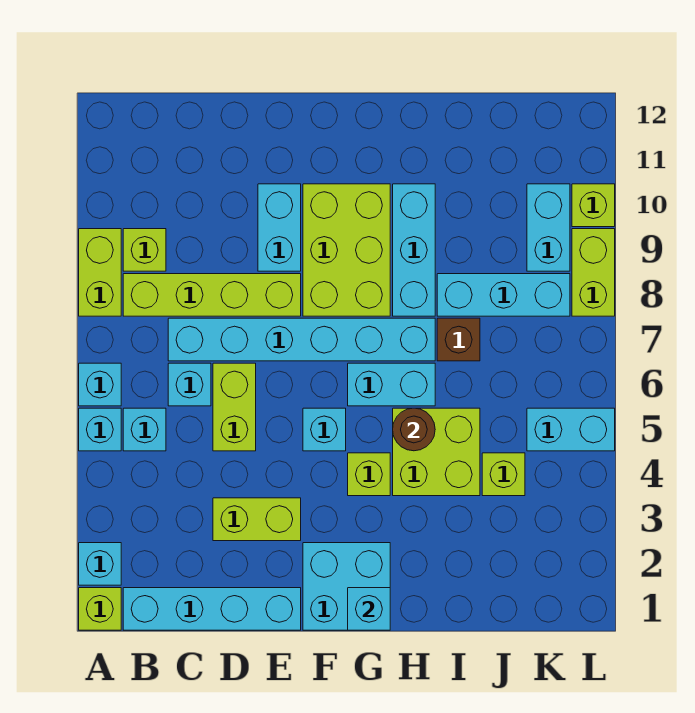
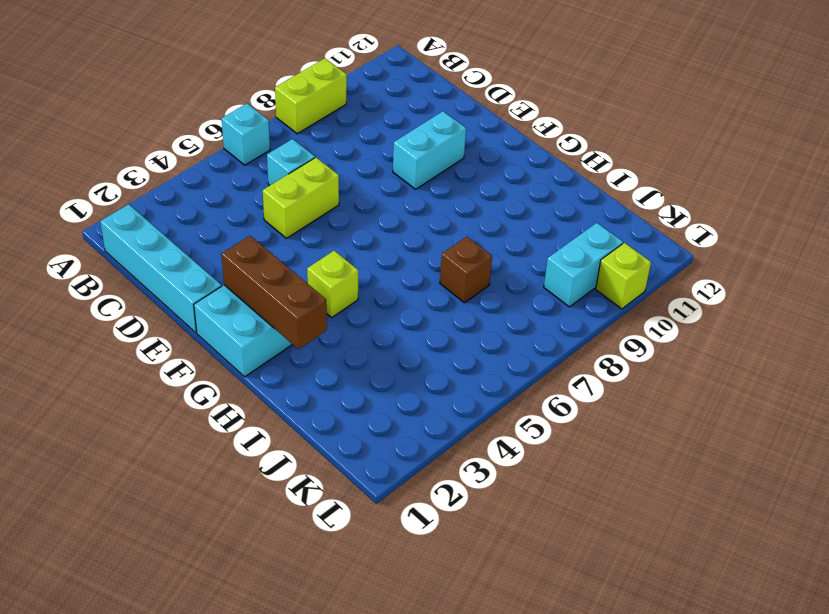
brown brick F2:H2 level 2 -> none
none -> lime brick A1 level 1
none -> cyan brick A2 level 1
none -> cyan brick A5 level 1
none -> cyan brick B5 level 1

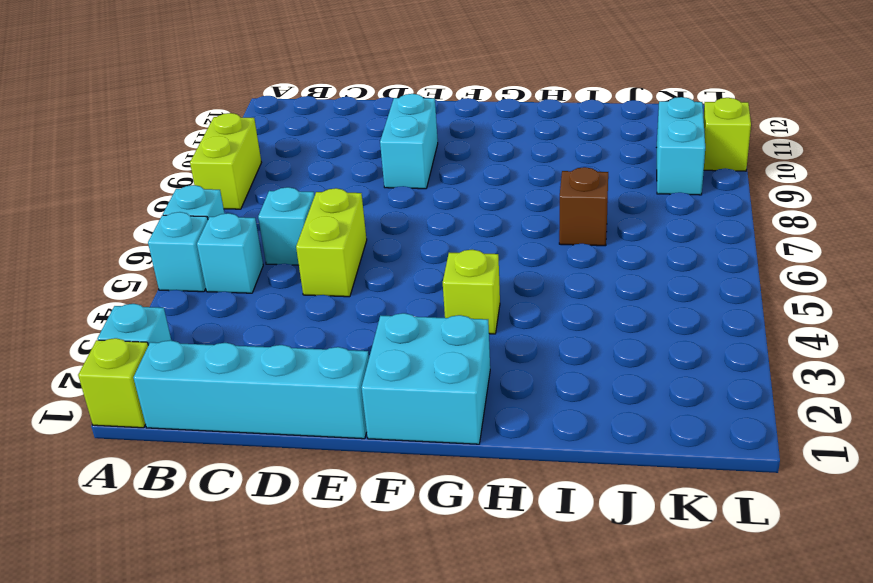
none -> lime brick B8:E8 level 1
none -> lime brick B9 level 1
none -> cyan brick C7:H7 level 1
none -> lime brick D3:E3 level 1

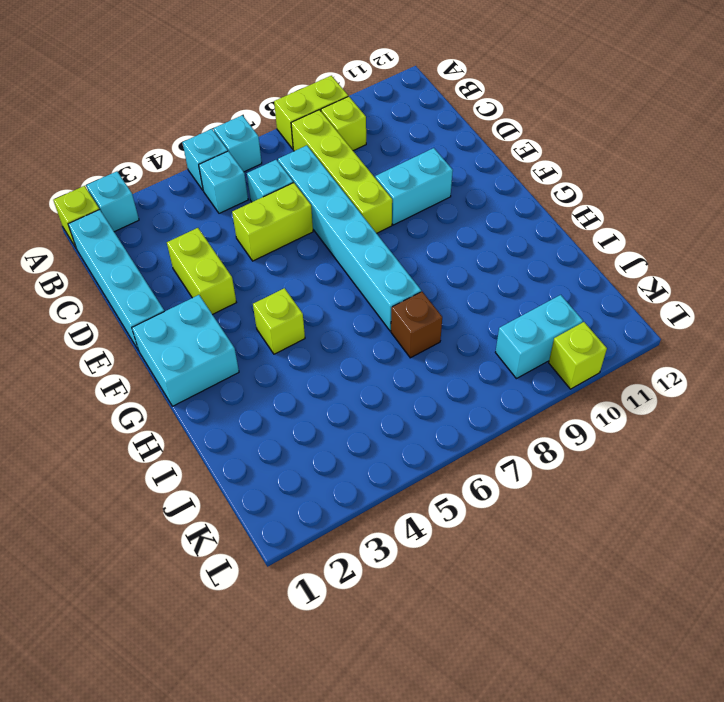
none -> cyan brick F5 level 1
none -> lime brick F8:G10 level 1
none -> cyan brick G6:H6 level 1
none -> lime brick H4:I5 level 1

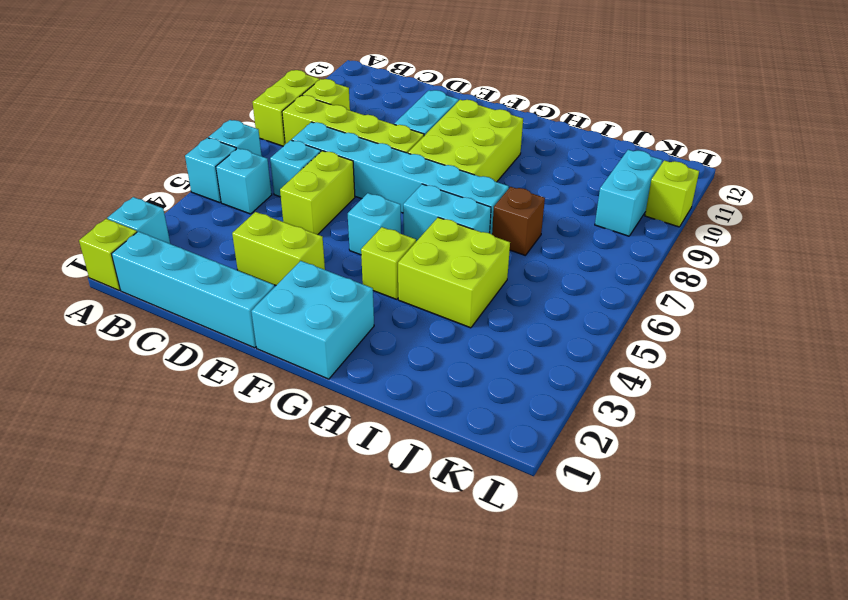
none -> cyan brick H8:H10 level 1
none -> cyan brick I8:K8 level 1
none -> lime brick J4 level 1
none -> cyan brick K5:L5 level 1

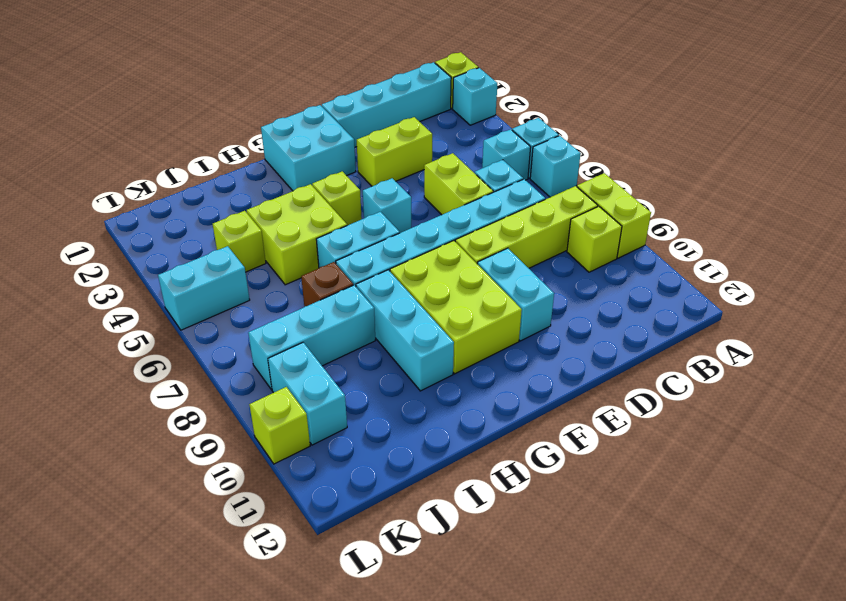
none -> lime brick L8:L9 level 1
none -> cyan brick G1 level 2
none -> brown round brick H5 level 2

